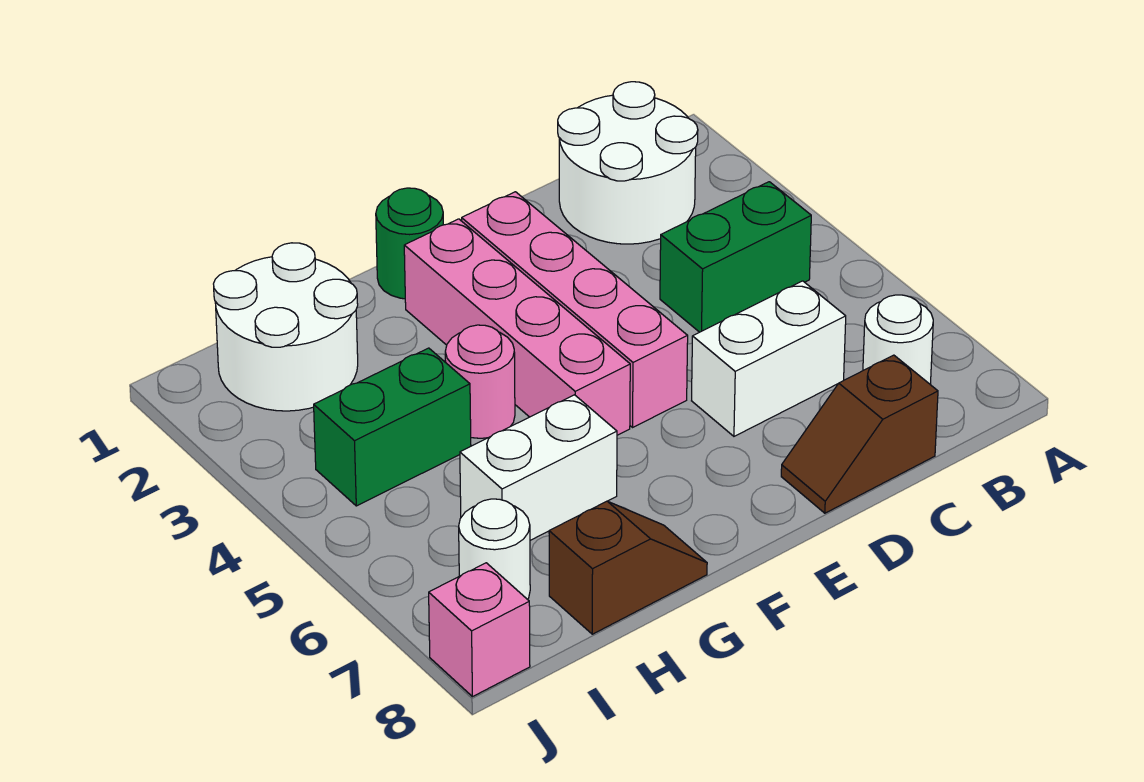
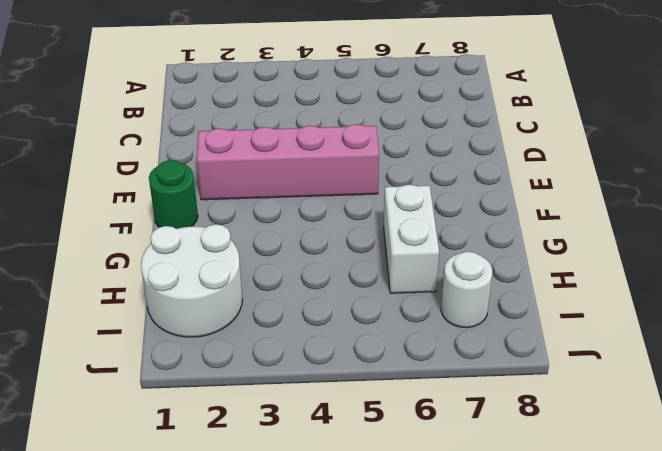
none -> white round brick B1:C2 level 1
none -> green brick B4:C4 level 1
none -> white round brick B7 level 1

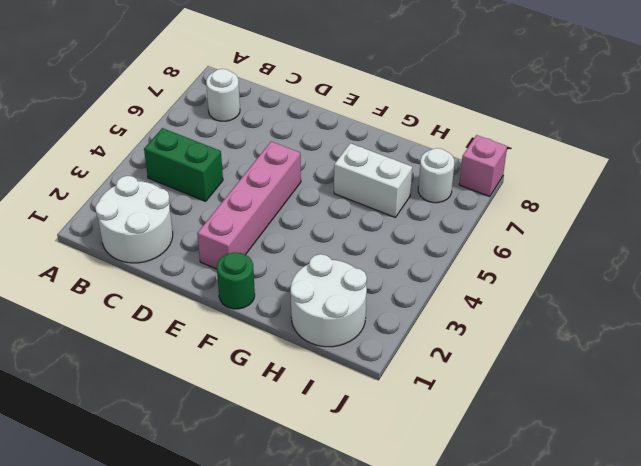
none -> white brick C6:D6 level 1
none -> brown slope C8:D8 level 1 top C
none -> pink brick F2:F5 level 1

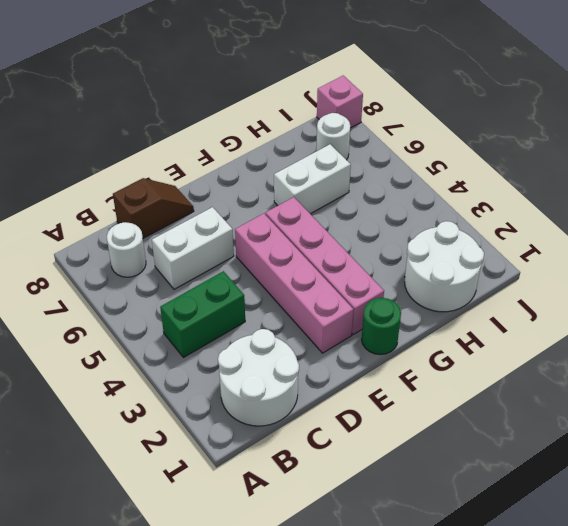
none -> pink round brick G4 level 1
none -> brown slope G8:H8 level 1 top H
none -> green brick H4:I4 level 1

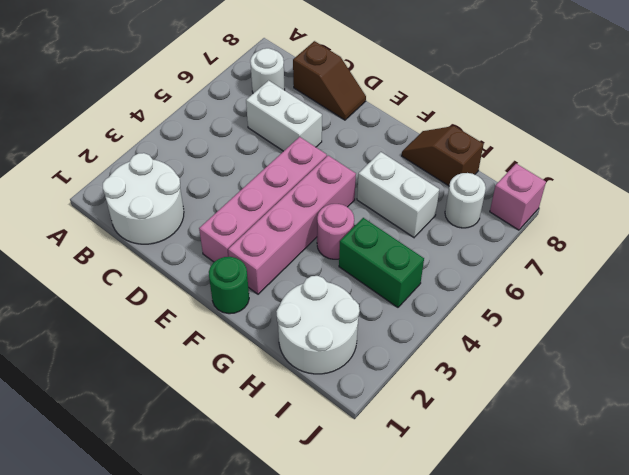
none -> green brick B4:C4 level 1

